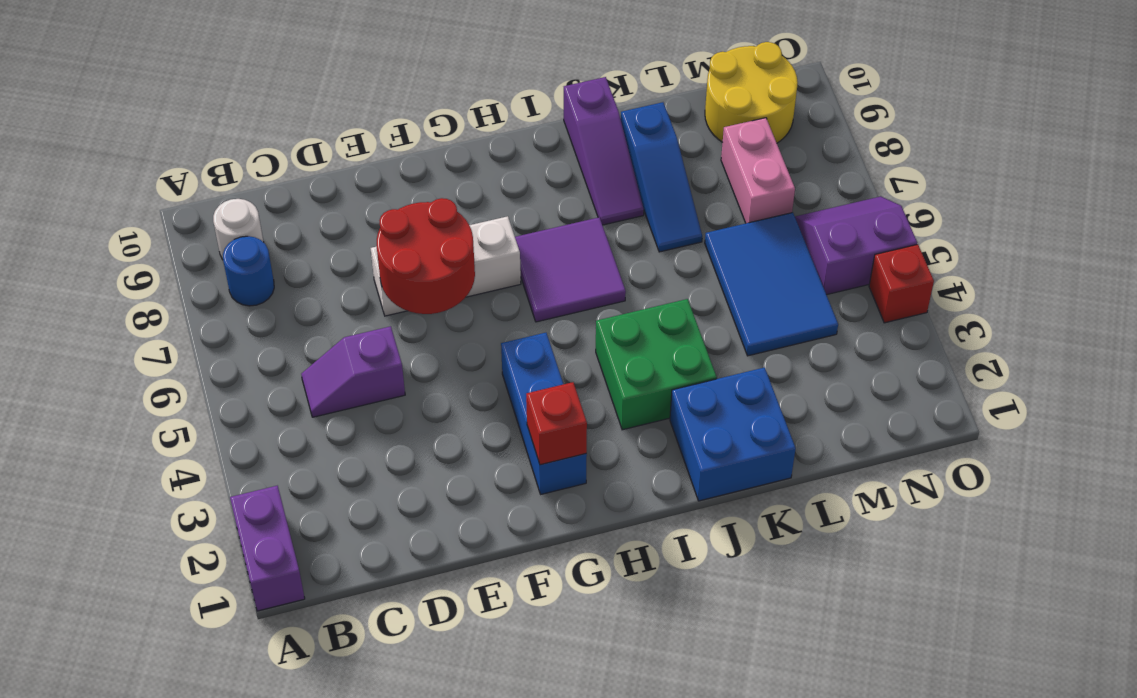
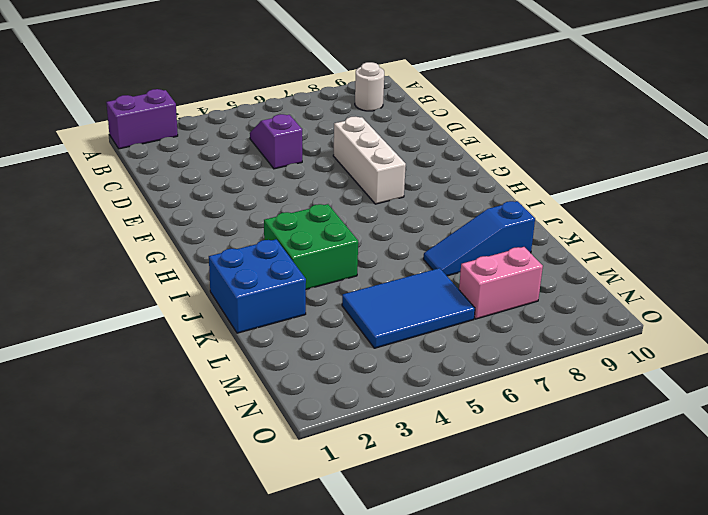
none -> blue round brick B8 level 1
none -> blue brick G2:G4 level 1
none -> purple tile H6:I7 level 1

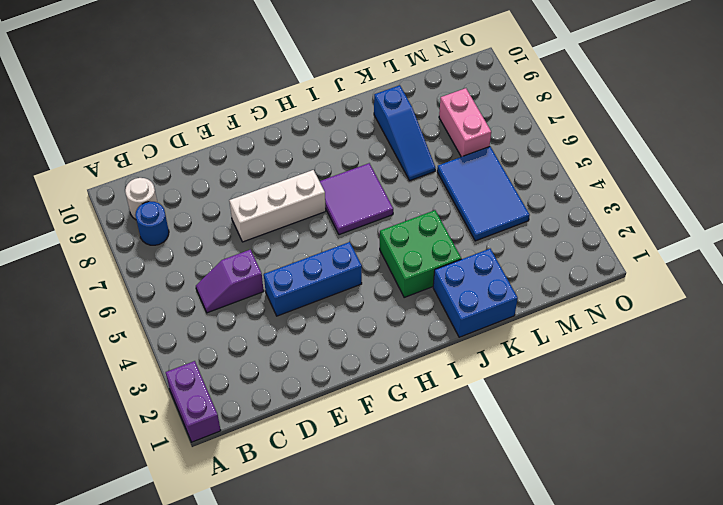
blue brick E4:G4 level 1 -> blue brick G2:G4 level 1
none -> purple slope J8:J10 level 1 top 10
none -> yellow round brick M9:N10 level 1
none -> purple slope N5:O6 level 1 top 5

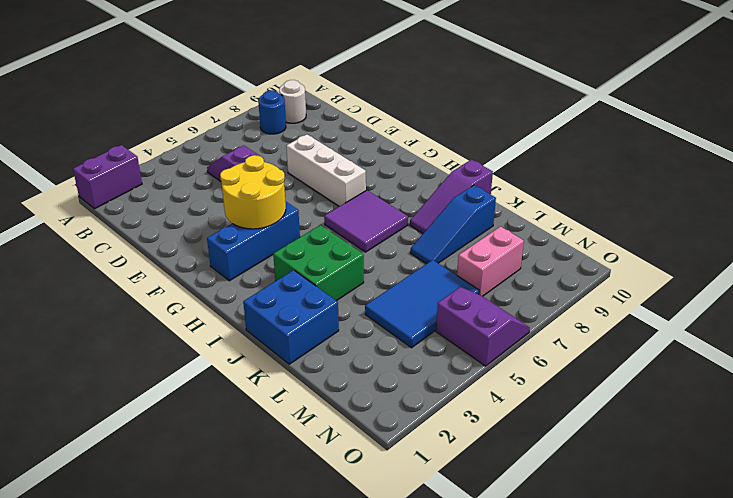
yellow round brick F3:G4 level 2 -> yellow round brick M9:N10 level 1
none -> red brick O4 level 1
none -> red round brick E6:F7 level 2
none -> red brick G2 level 2

